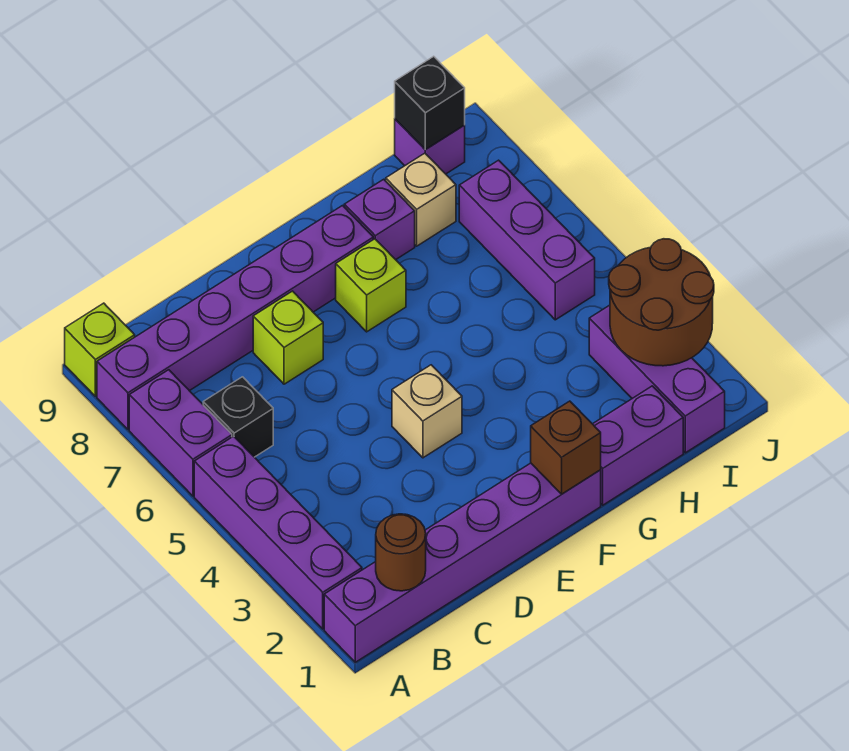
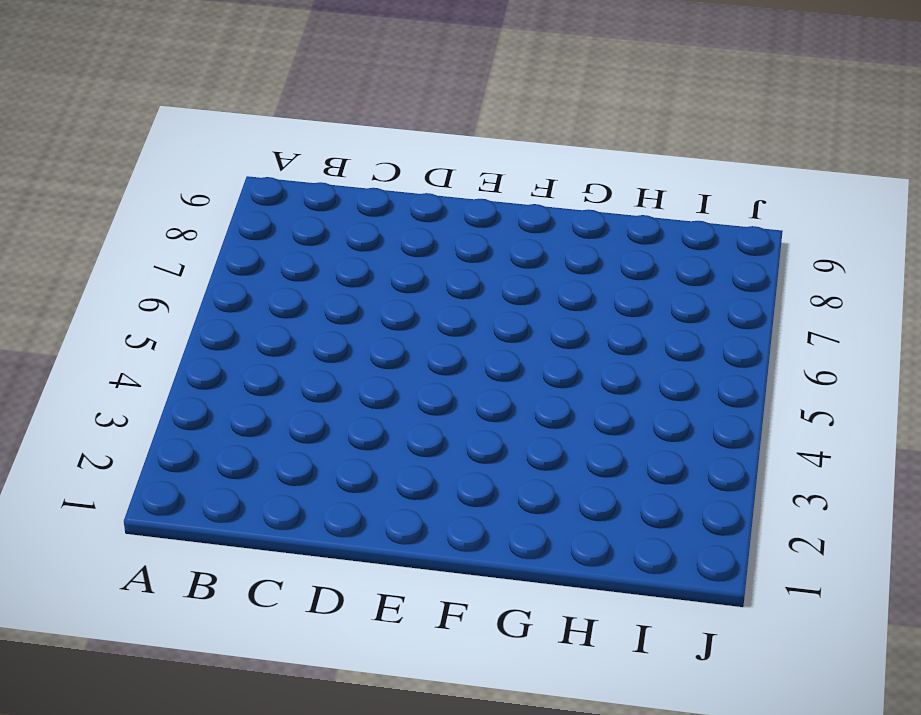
none -> purple brick A1:F1 level 1
none -> purple brick A2:A5 level 1
none -> purple brick A6:A7 level 1

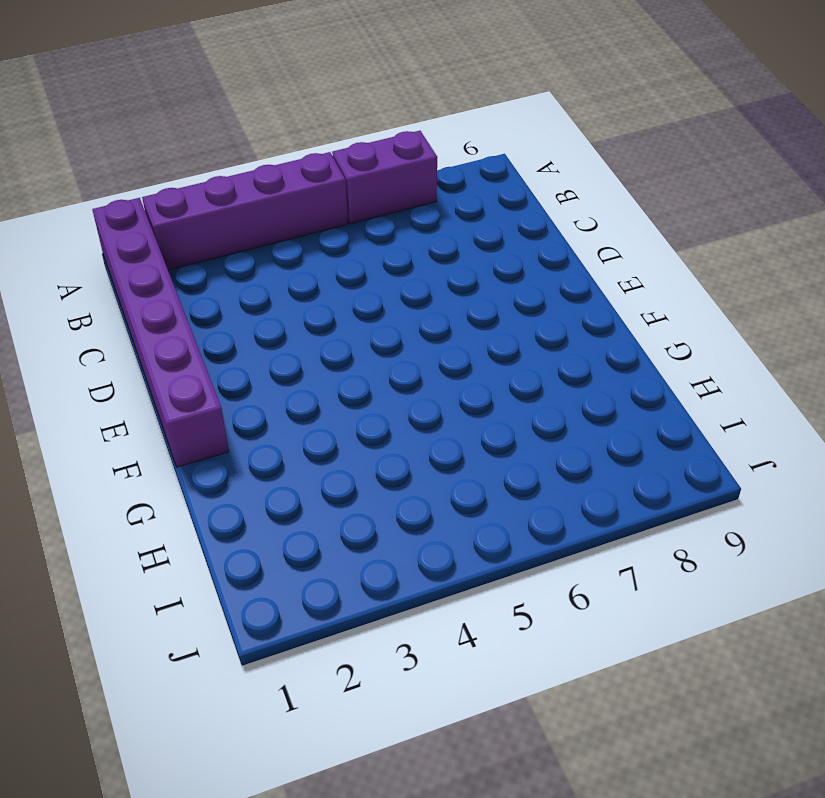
none -> purple brick A8:F8 level 1
none -> lime brick A9 level 1
none -> black brick B6 level 1

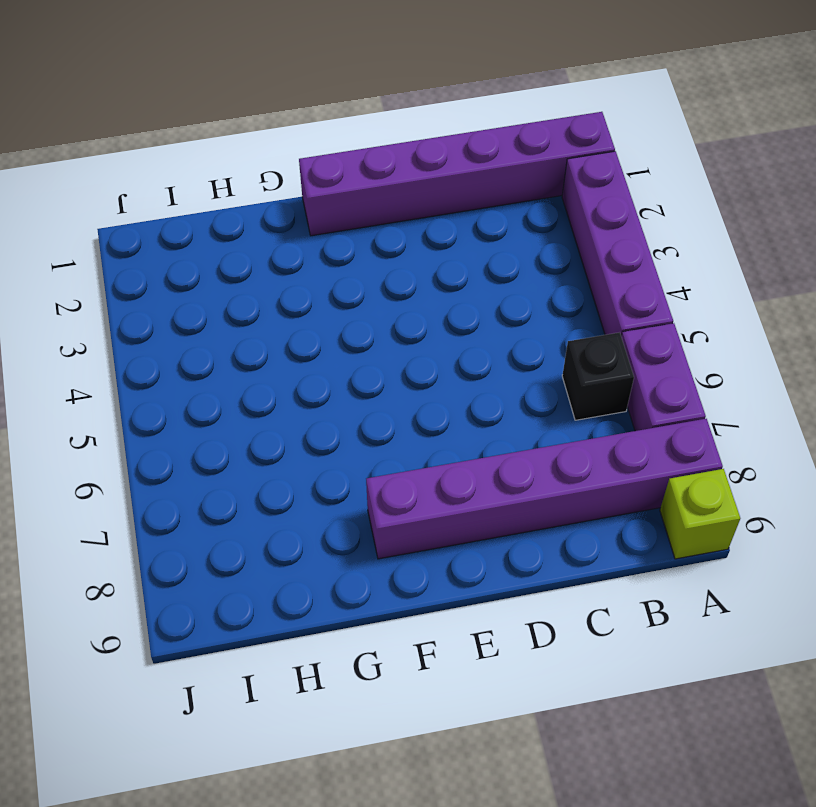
none -> lime brick D7 level 1
none -> tan brick E4 level 1
none -> lime brick F7 level 1

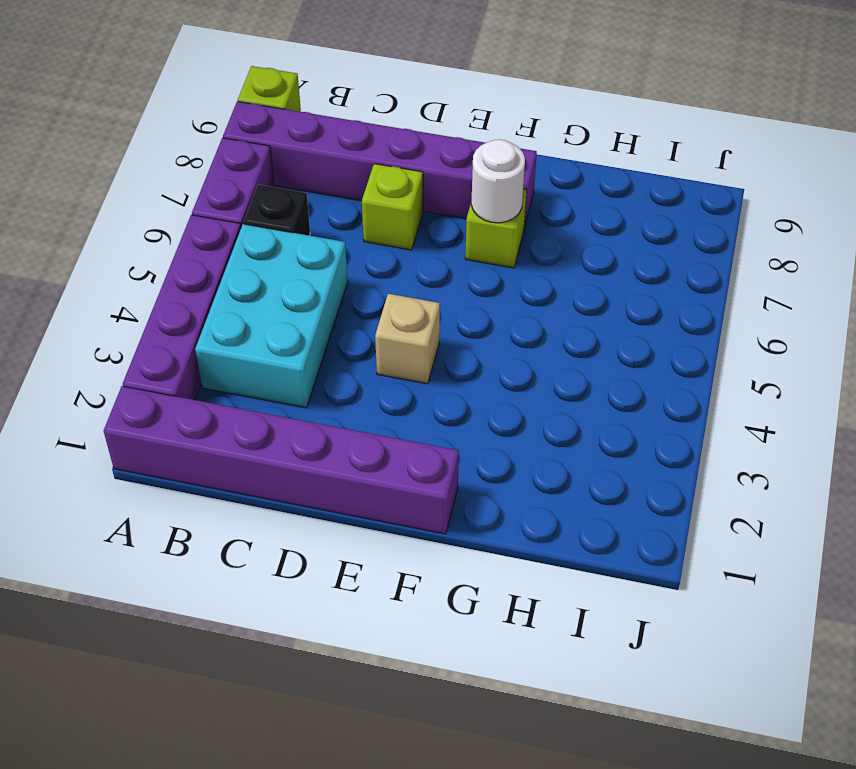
cyan brick B3:C5 level 1 -> none
white round brick F7 level 2 -> none
none -> purple brick G1:H1 level 1
none -> purple brick G8 level 1
none -> tan brick H8 level 1

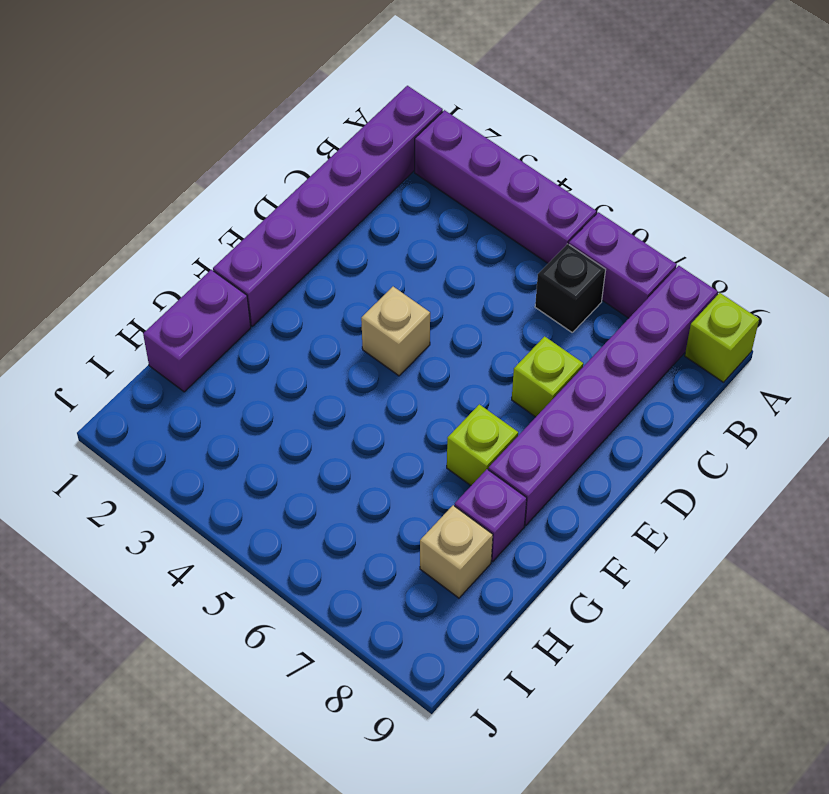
none -> purple brick I1:I3 level 1
none -> purple brick I5:I7 level 1
none -> purple brick I9 level 1

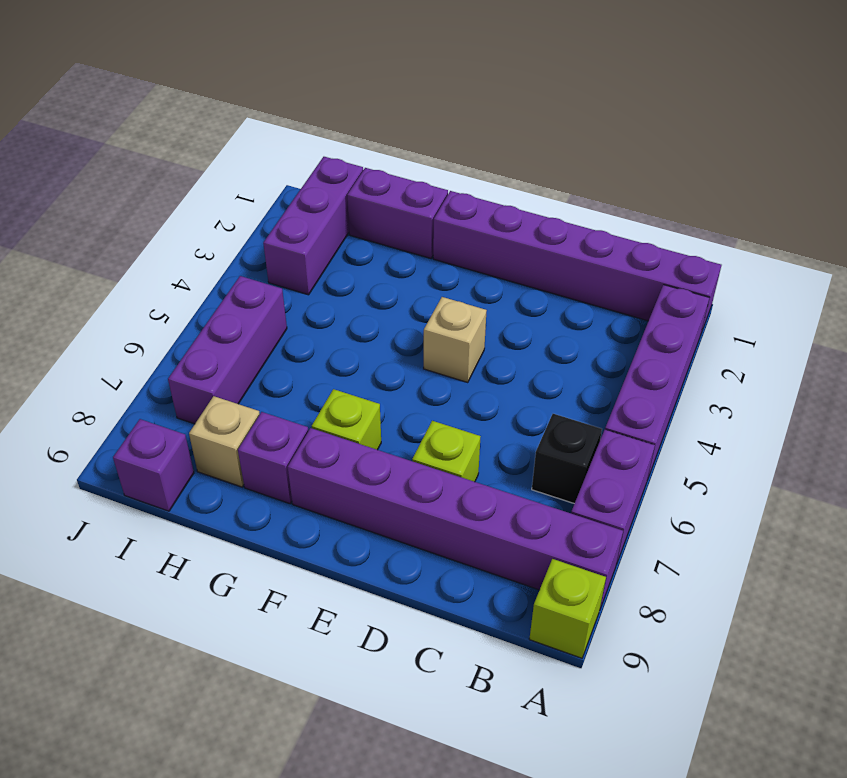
none -> brown round brick B1 level 2
none -> brown brick F1 level 2
none -> brown round brick I2:J3 level 2

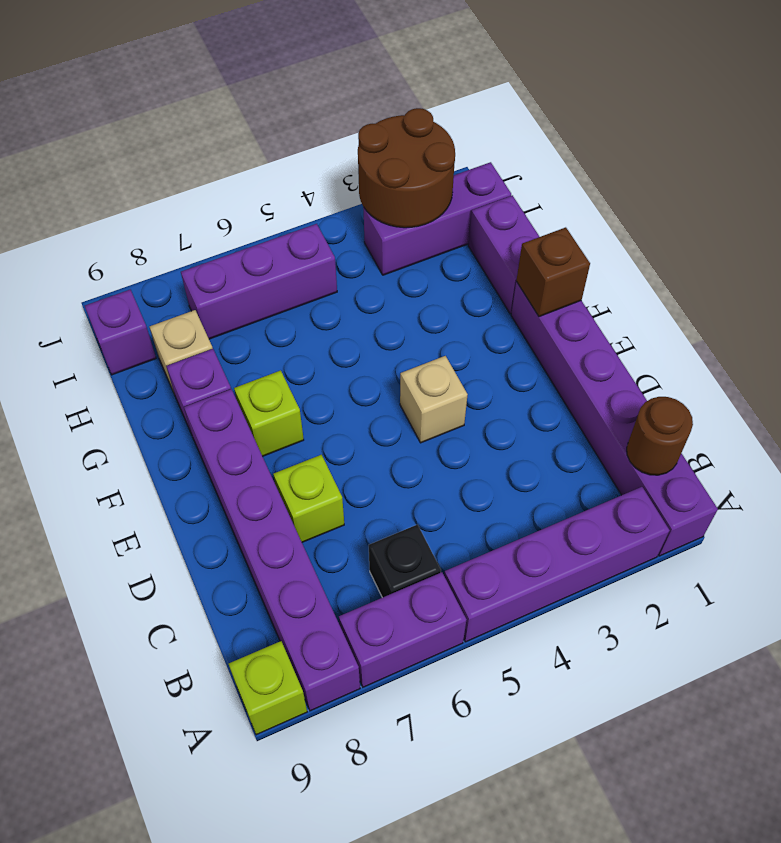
none -> black brick I9 level 2

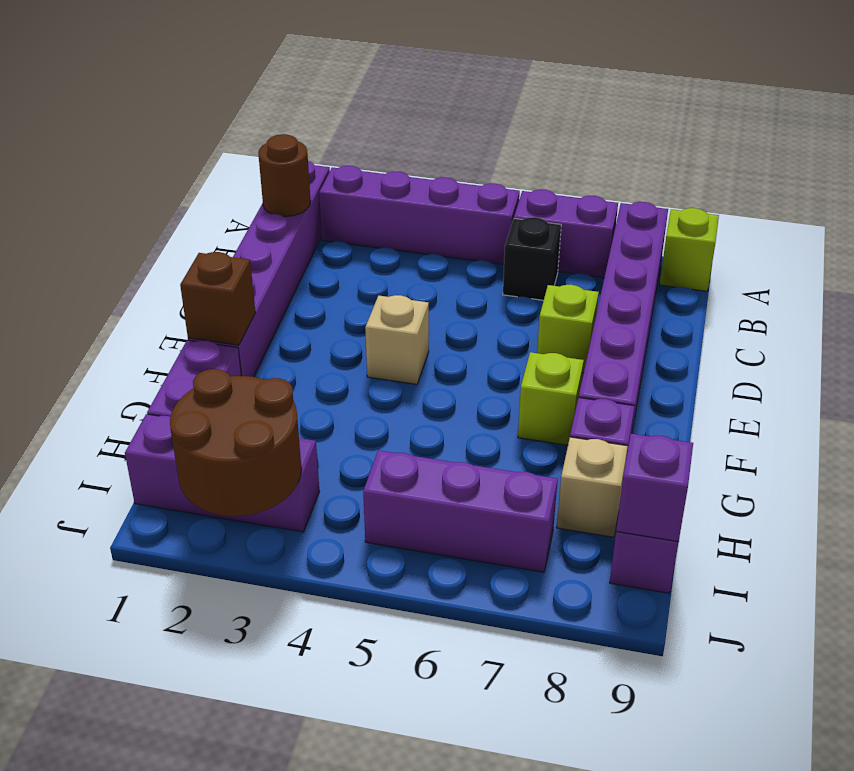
purple brick I9 level 2 -> black brick I9 level 2

